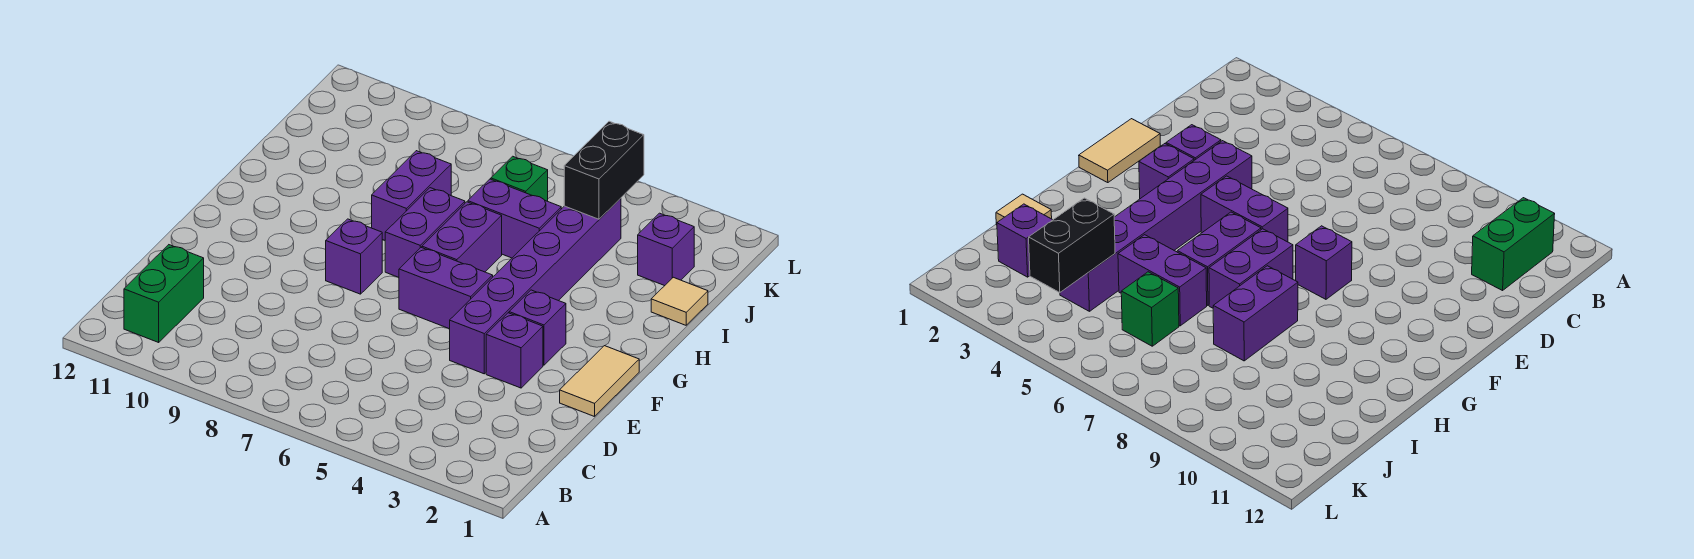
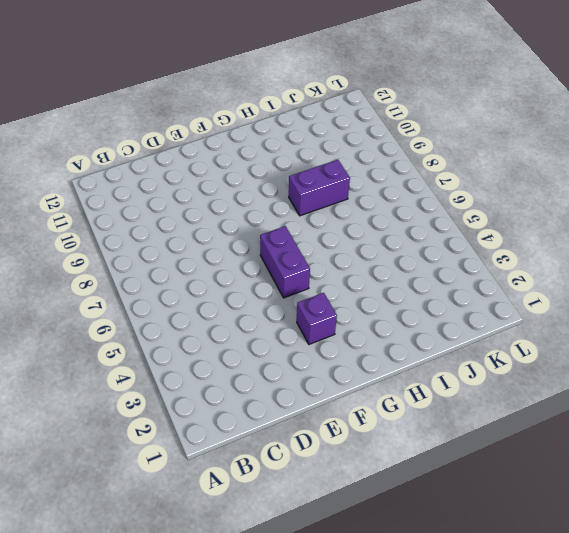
none -> green brick B11:C11 level 1
none -> tan tile E1:F1 level 1
none -> purple brick E3 level 1

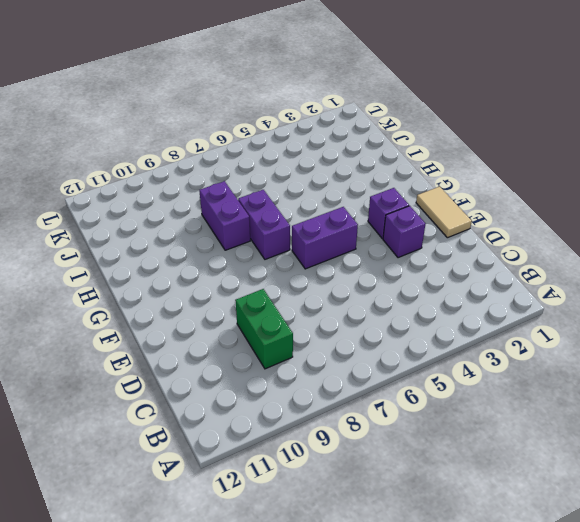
green brick C9:D9 level 1 -> green brick B11:C11 level 1
none -> purple brick E4:J4 level 1
none -> purple brick F8 level 1
none -> purple brick G6:H6 level 1

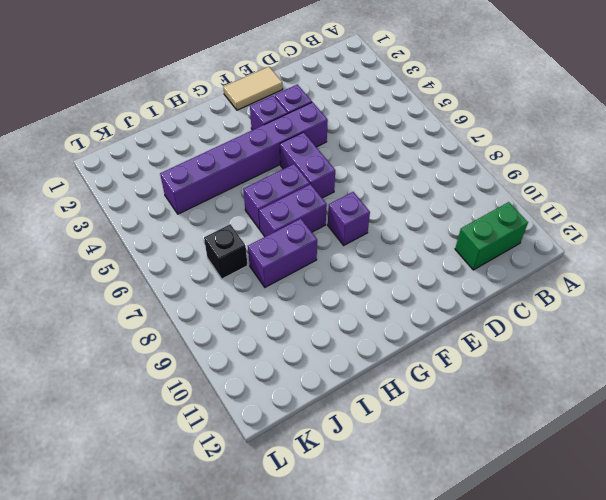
black brick J7 level 1 -> none
none -> tan tile I1 level 1
none -> purple brick I5:I6 level 1
none -> purple brick J2 level 1

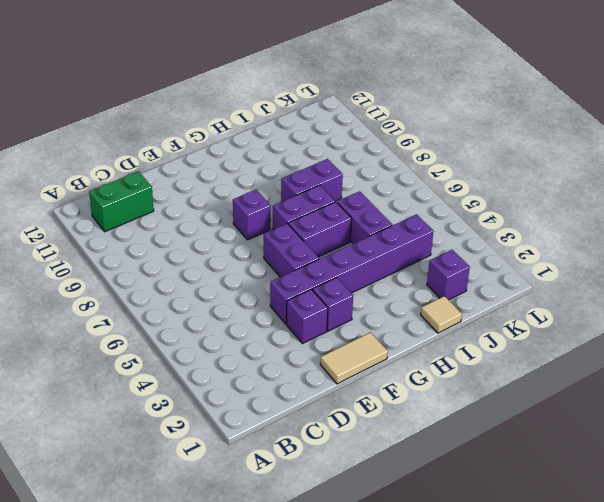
none -> green brick J6 level 1
none -> black brick J4:K4 level 2

